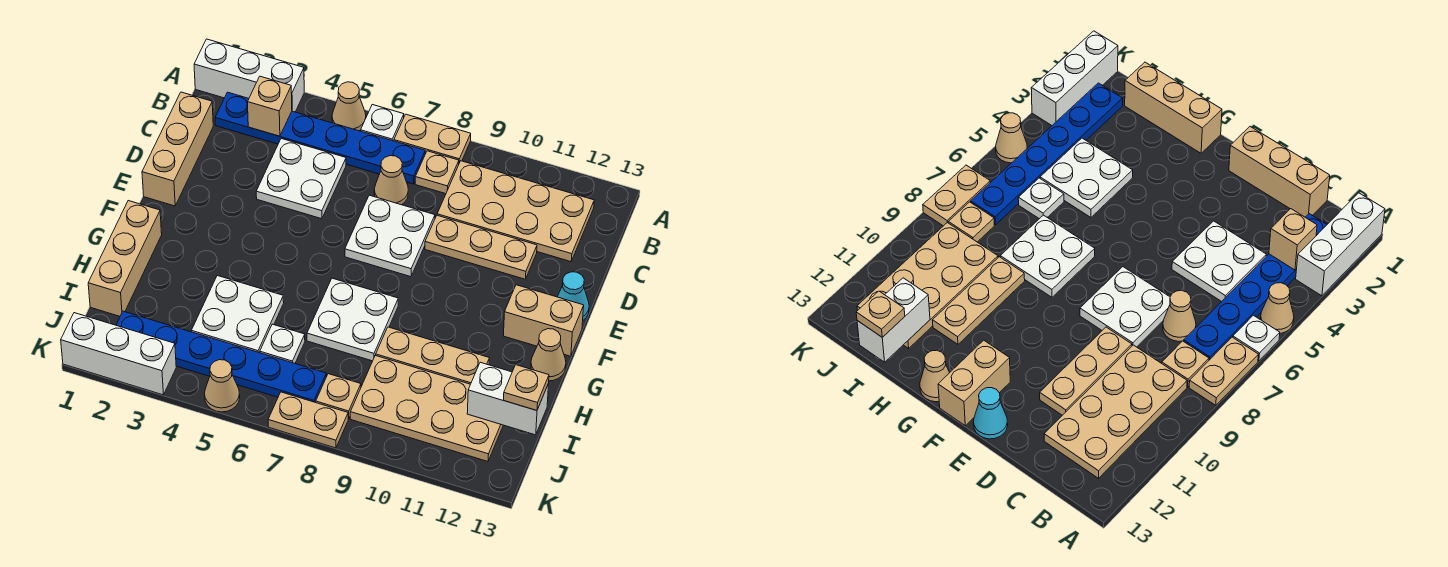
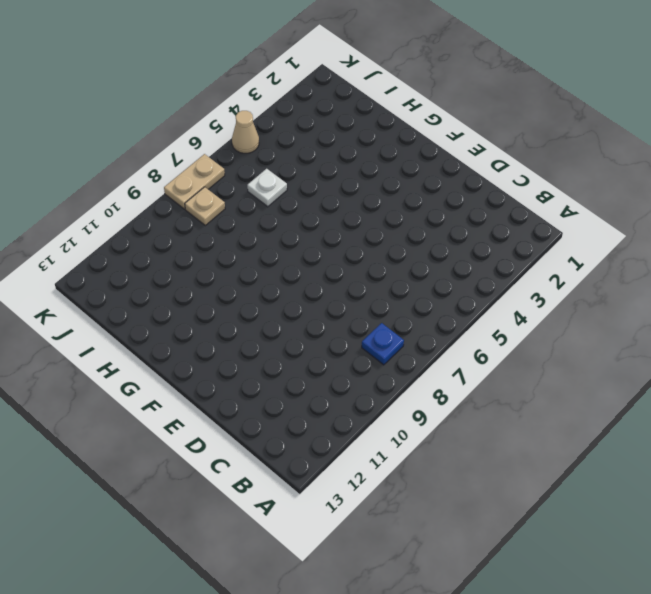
blue plate B8 level 1 -> tan plate B8 level 1
none -> white brick A1:A3 level 1
none -> tan cone A5 level 1
none -> white plate A6 level 1

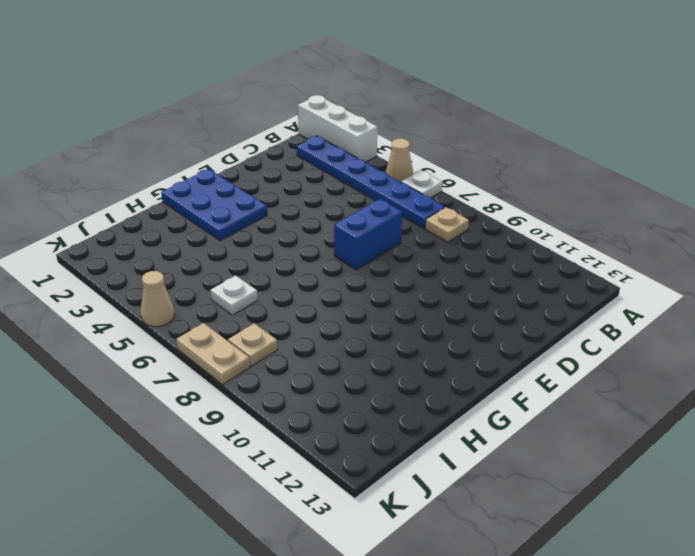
blue brick D7:E7 level 1 -> white plate D7:E8 level 1
blue plate F1:G3 level 1 -> tan brick G1:I1 level 1
none -> tan plate A7:A8 level 1
none -> tan plate B9:C12 level 1
none -> tan brick C1:E1 level 1

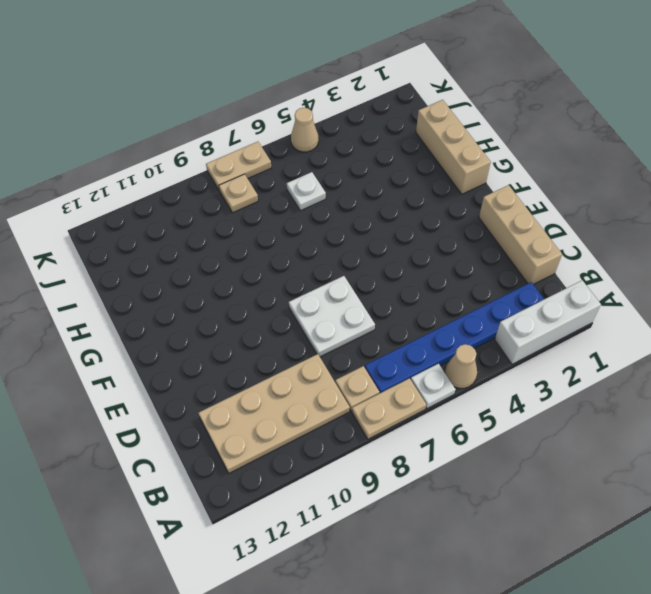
none -> white plate C4:D5 level 1
none -> tan cone C7 level 1
none -> tan plate D9:D11 level 1

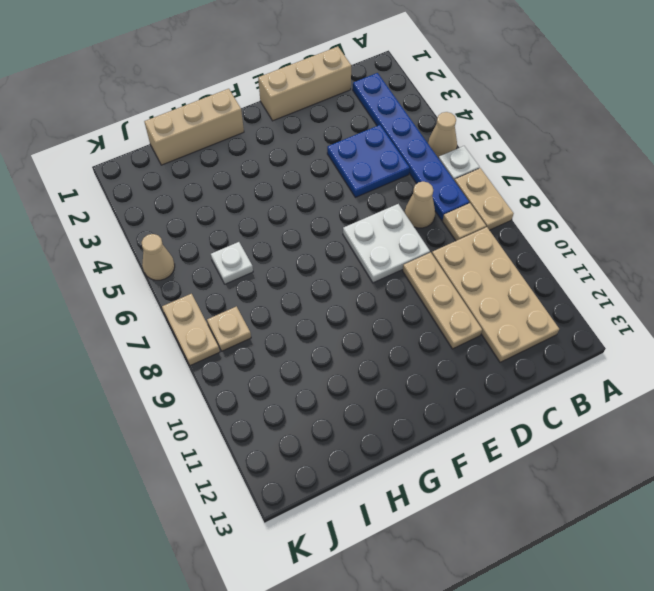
blue plate C4:D5 level 1 -> white plate C4:D5 level 1
none -> white brick A1:A3 level 1
none -> cyan cone E13 level 1
none -> tan brick F12:F13 level 1

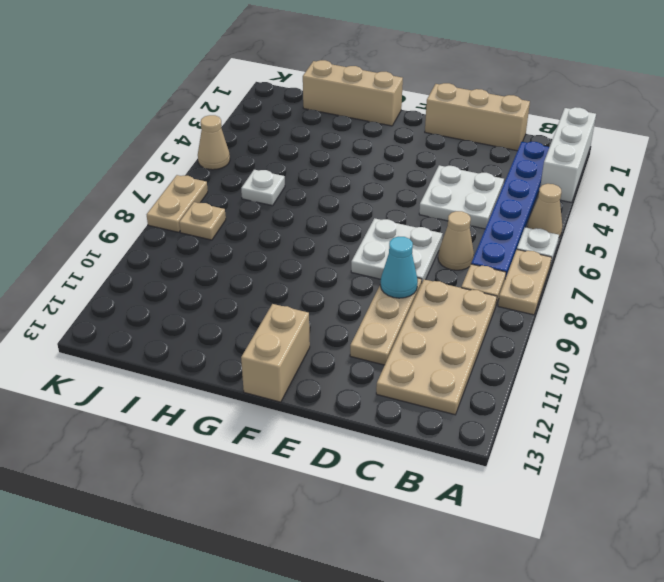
cyan cone D9 level 2 -> cyan cone E13 level 1
none -> white plate G7:H8 level 1
none -> tan cone G13 level 1
none -> white plate H4:I5 level 1

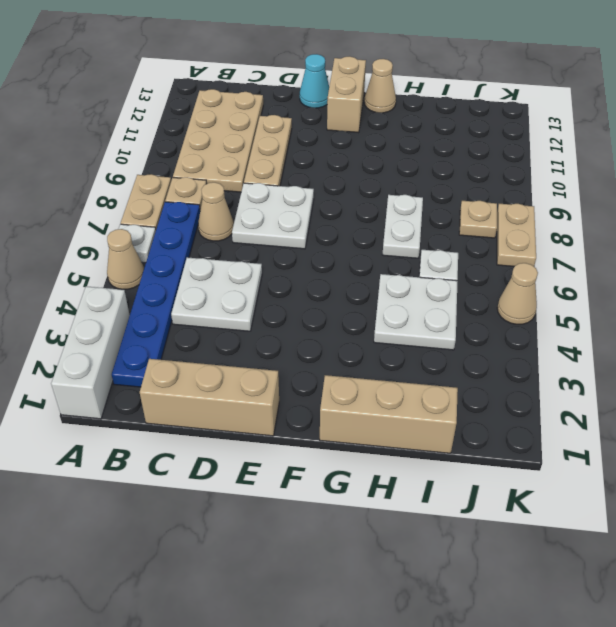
white plate H7:H8 level 1 -> white plate G7:H8 level 1
none -> tan plate H9:H11 level 1
none -> tan plate I9:J12 level 1
none -> blue plate J2:J7 level 1

